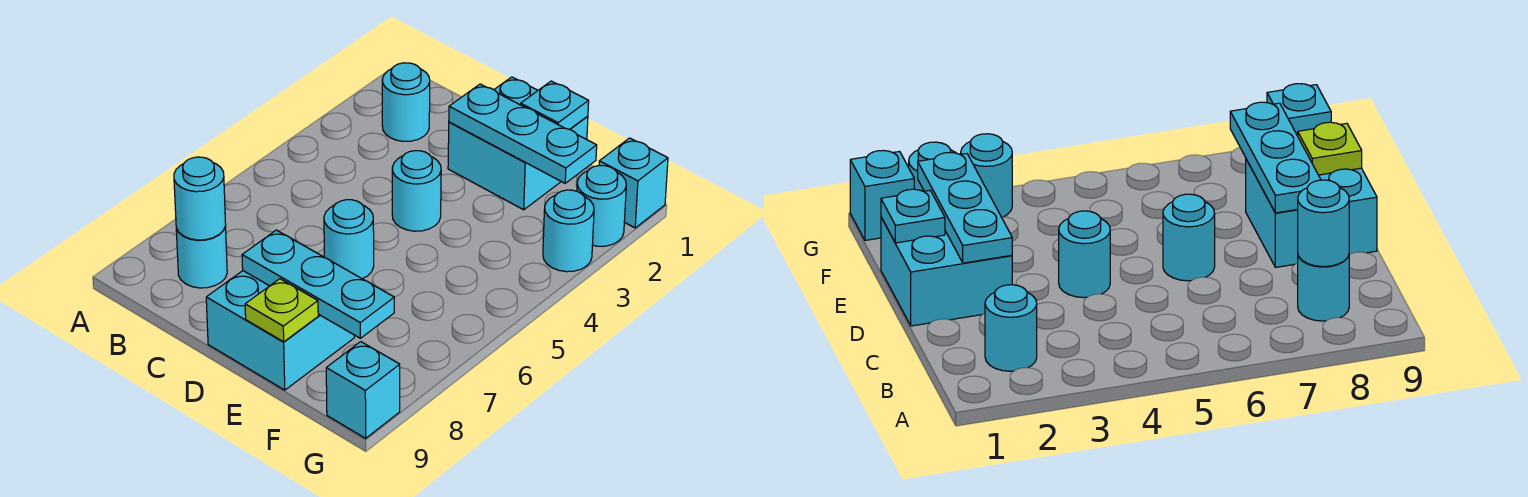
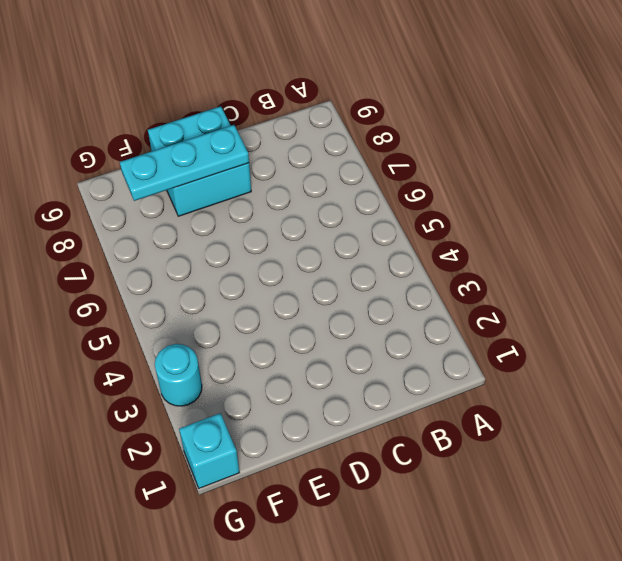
none -> cyan round brick B2 level 1
none -> cyan round brick B8 level 1
none -> cyan brick D1:E2 level 1

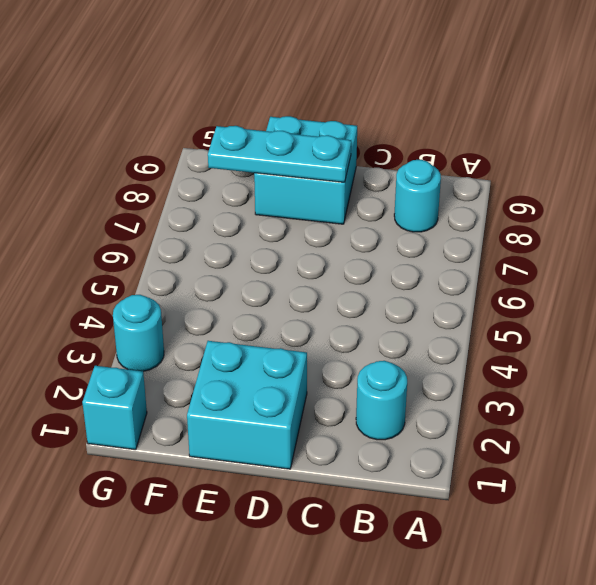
none -> cyan round brick D4 level 1
none -> cyan round brick D6 level 1
none -> cyan round brick G2 level 1

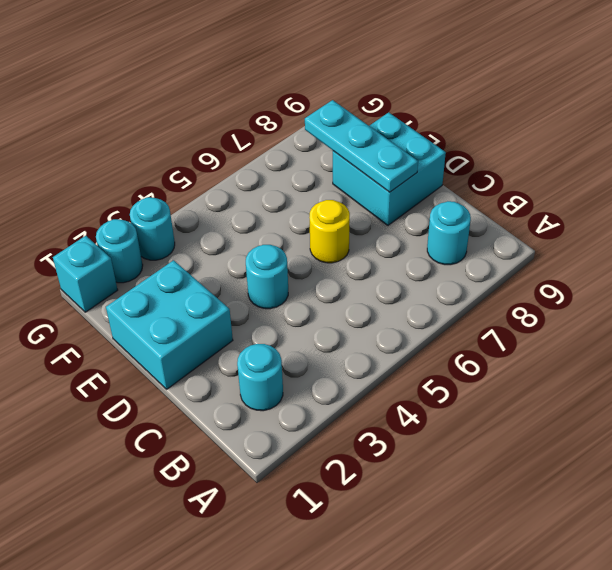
yellow round brick D6 level 1 -> cyan round brick D6 level 1
none -> cyan brick G9 level 1
none -> cyan round brick B8 level 2
none -> cyan plate D2:F2 level 2

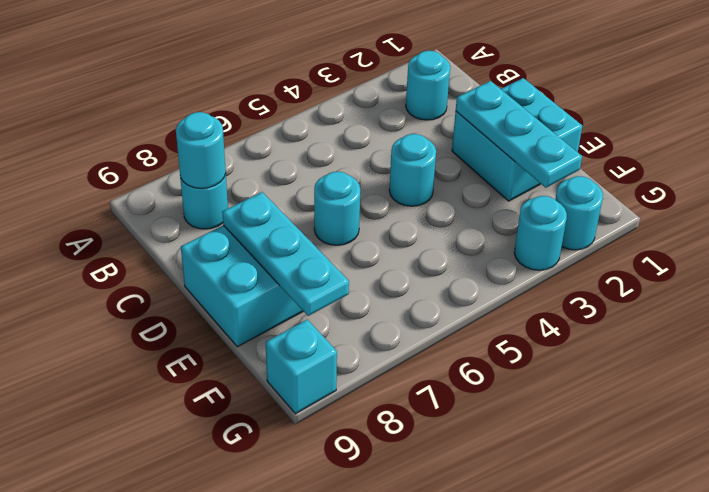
none -> cyan brick G1 level 1
none -> cyan plate E1 level 2
none -> lime plate E9 level 2

